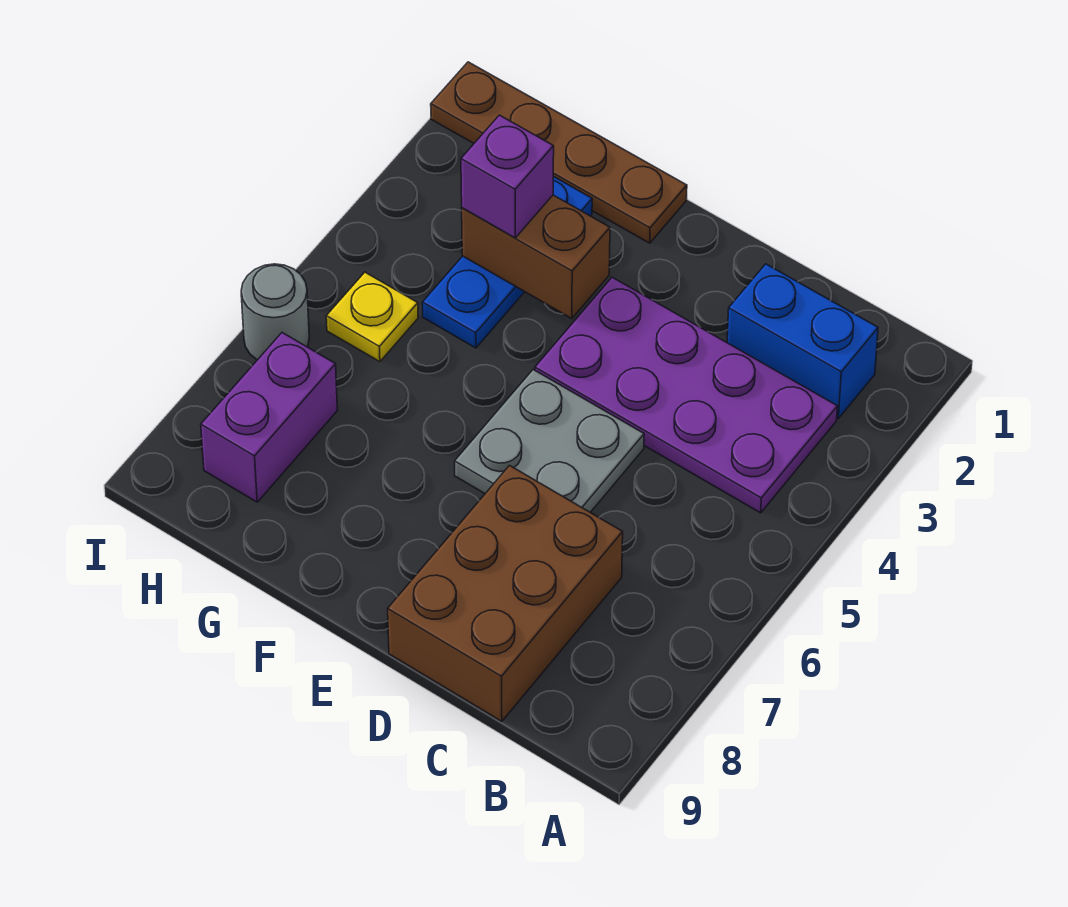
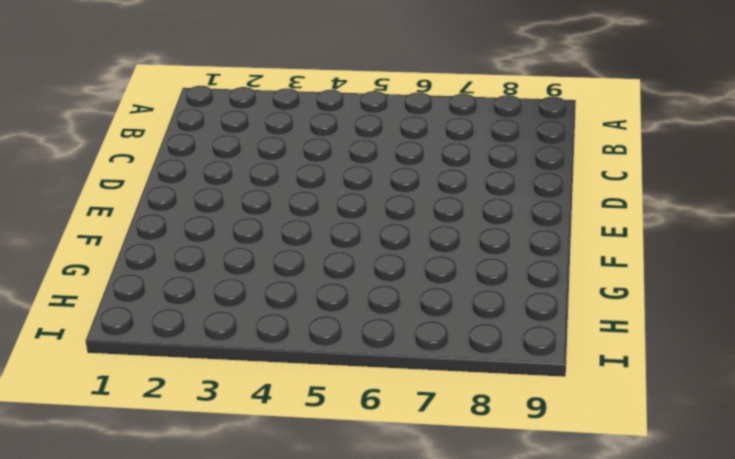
none -> blue brick B2:C2 level 1
none -> purple plate B3:E4 level 1

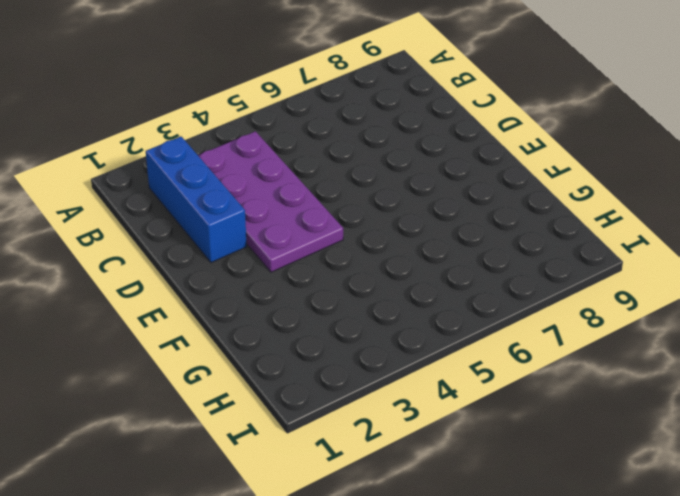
blue brick B2:D2 level 1 -> blue brick B2:C2 level 1
none -> brown brick C7:D9 level 1
none -> grey plate D5:E6 level 1

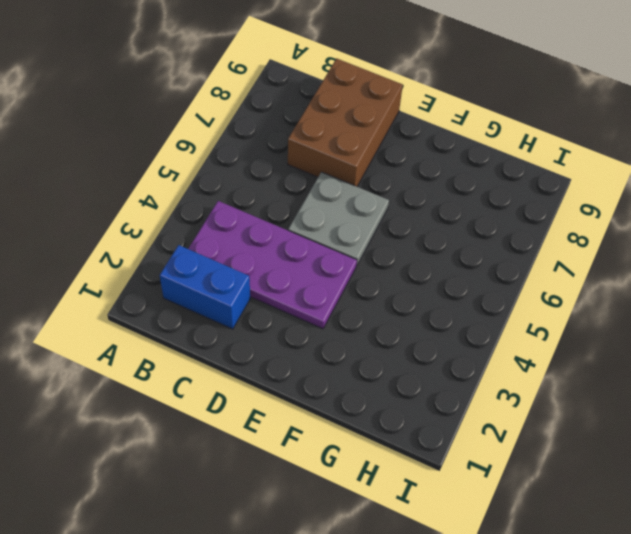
none -> brown plate F1:I1 level 1
none -> blue plate G2:G4 level 1

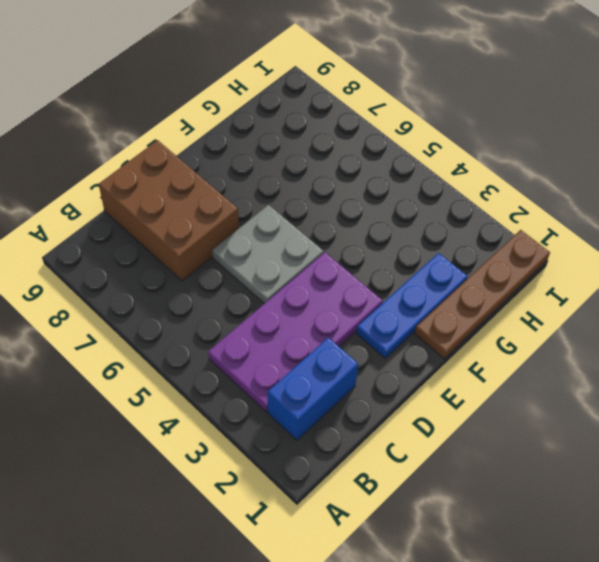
blue plate E2:G2 level 1 -> blue plate G2:G4 level 1
none -> yellow plate H5 level 1
none -> purple brick H7:H8 level 1

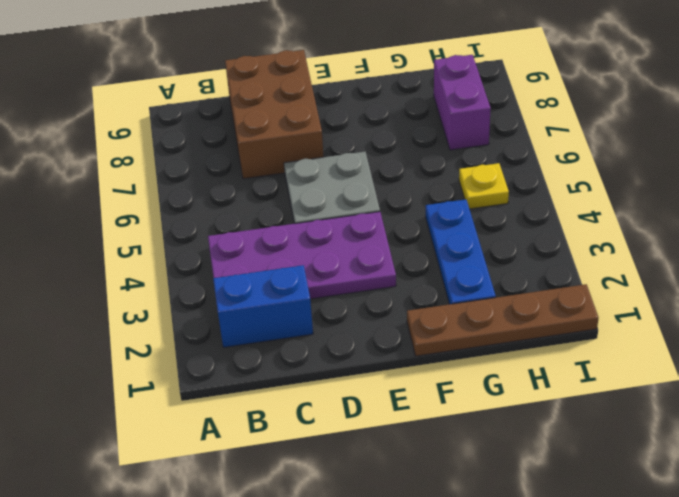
none -> grey round brick I6 level 1
none -> brown brick F3:G3 level 2

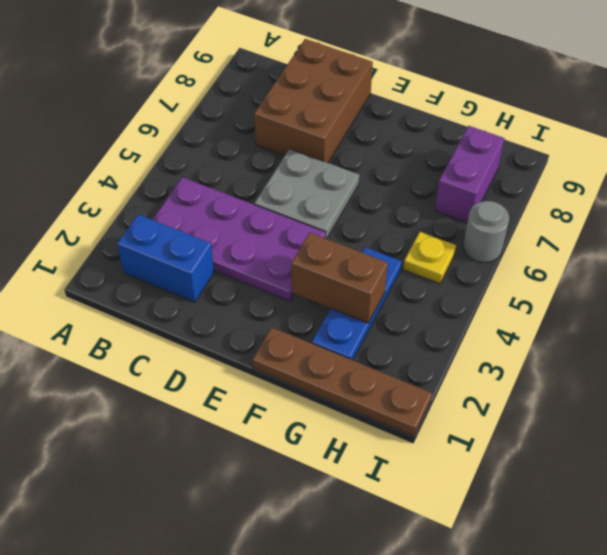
none -> purple brick G3 level 3

